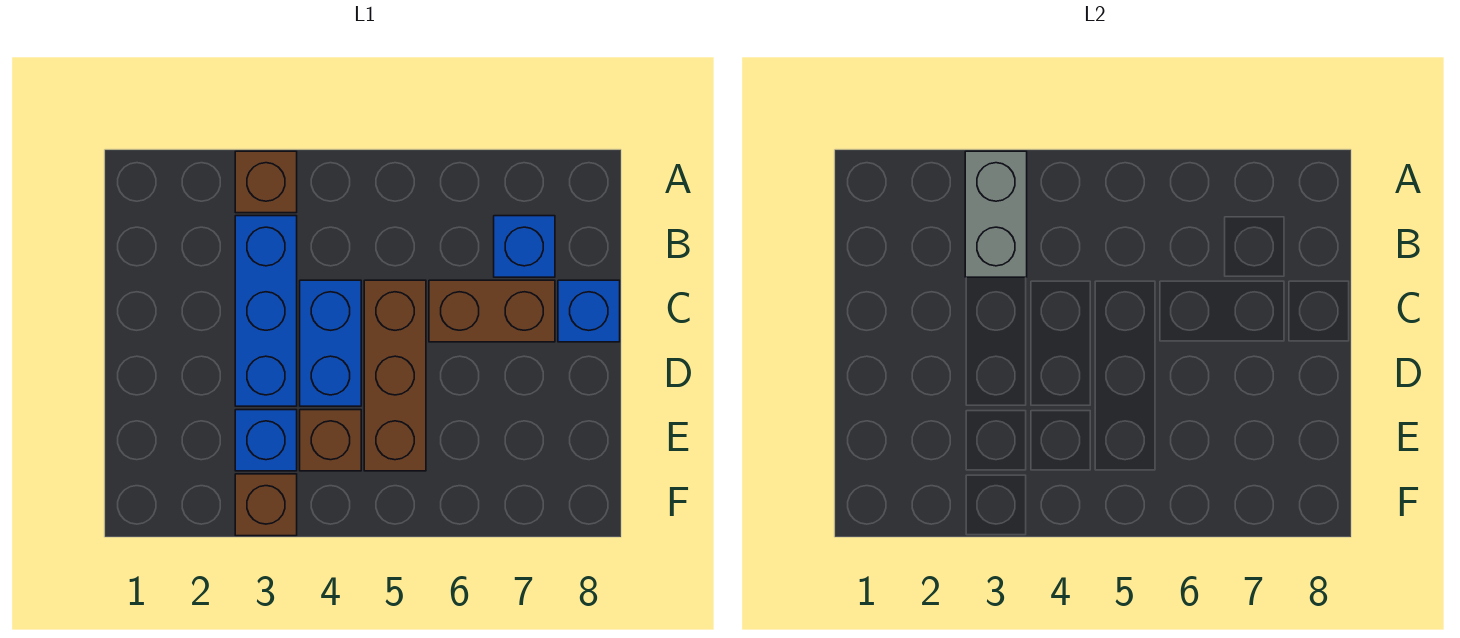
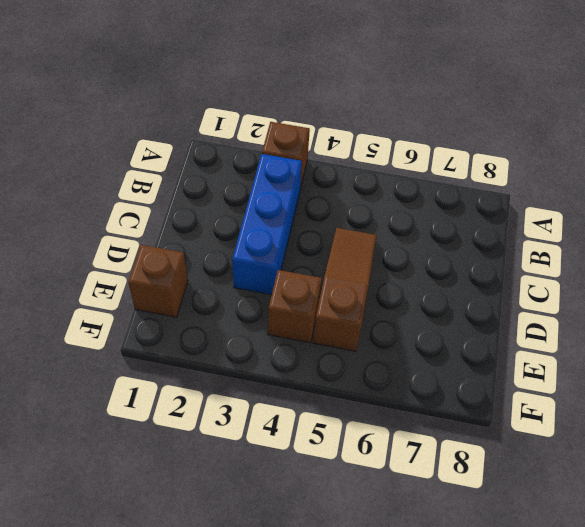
brown slope C5:E5 level 1 top E -> brown brick C5:E5 level 1
brown brick E1 level 1 -> brown brick F3 level 1
none -> blue brick B7 level 1
none -> blue brick C4:D4 level 1

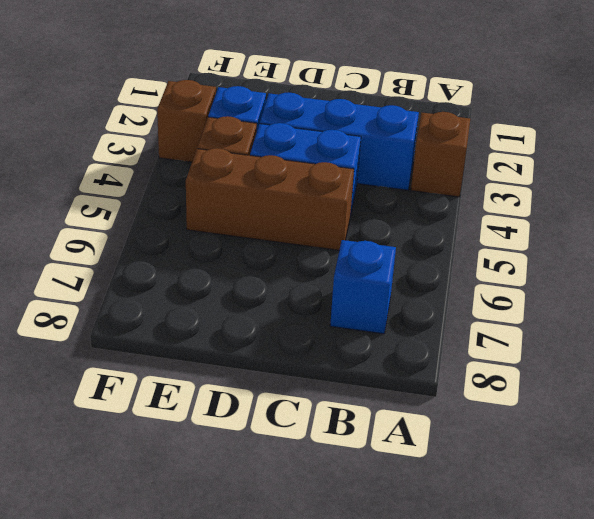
none -> brown brick C6:C7 level 1
none -> blue brick C8 level 1

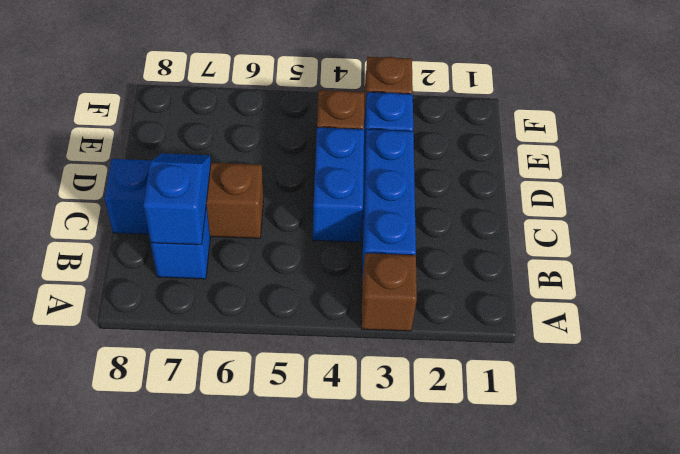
blue slope B7:C7 level 2 top B -> none
none -> brown brick C5:E5 level 1
none -> grey brick A3:B3 level 2

